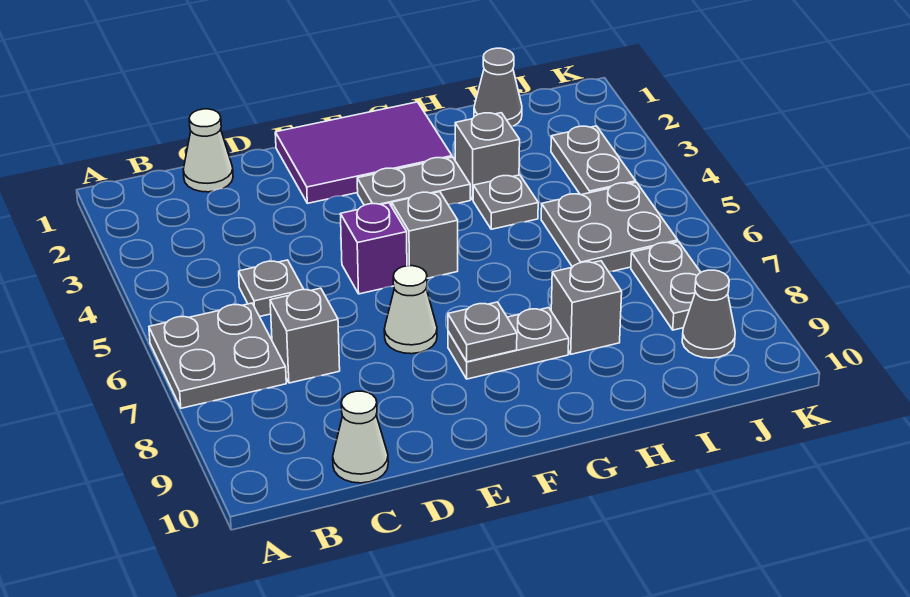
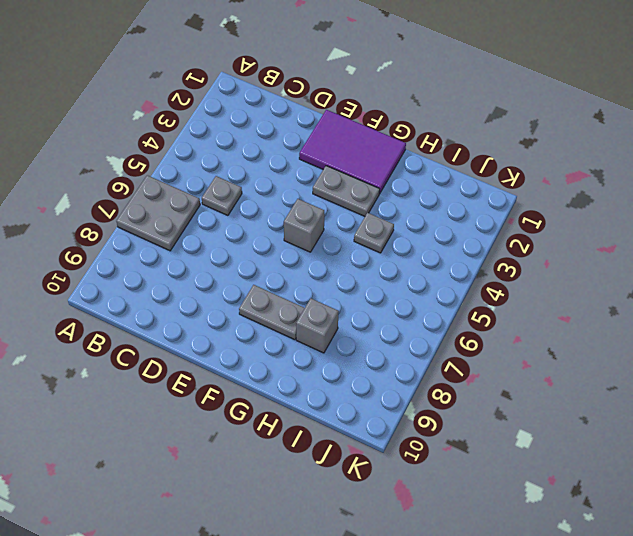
none -> white cone C1 level 1
none -> grey brick C7 level 1
none -> white cone C10 level 1

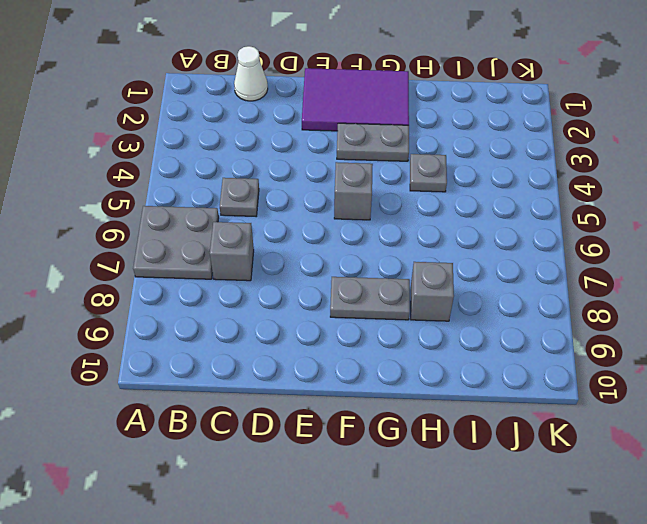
none -> white cone C10 level 1
none -> purple brick E5 level 1
none -> white cone E7 level 1

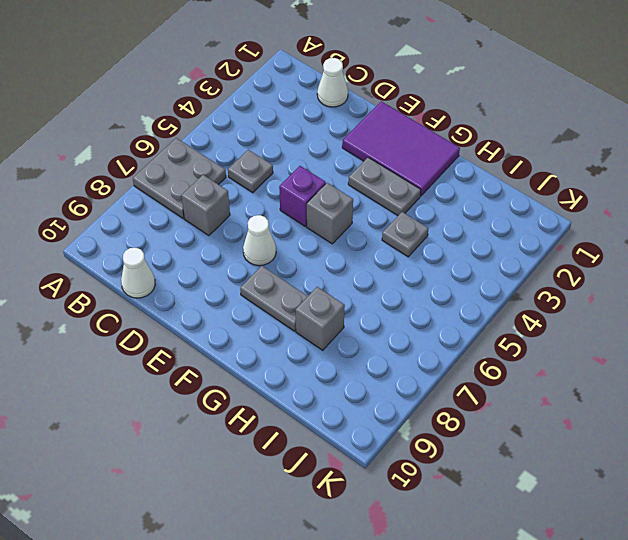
none -> grey brick H3 level 1
none -> grey cone I1 level 1
none -> grey plate I5:J6 level 1

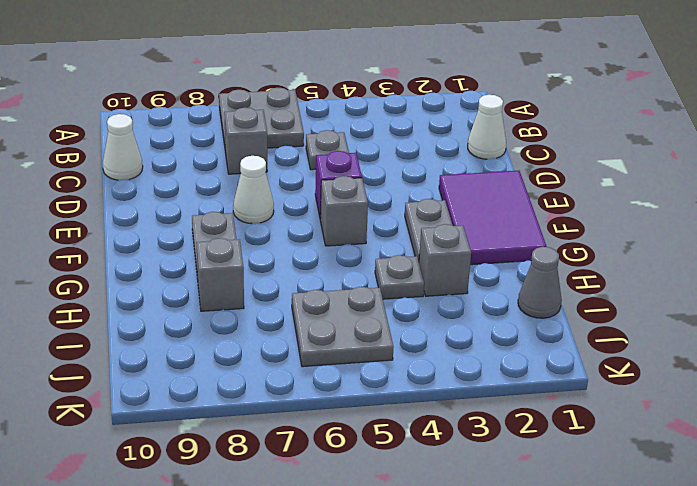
none -> grey plate J3:J4 level 1
none -> grey plate J7:J8 level 1
none -> grey cone J9 level 1

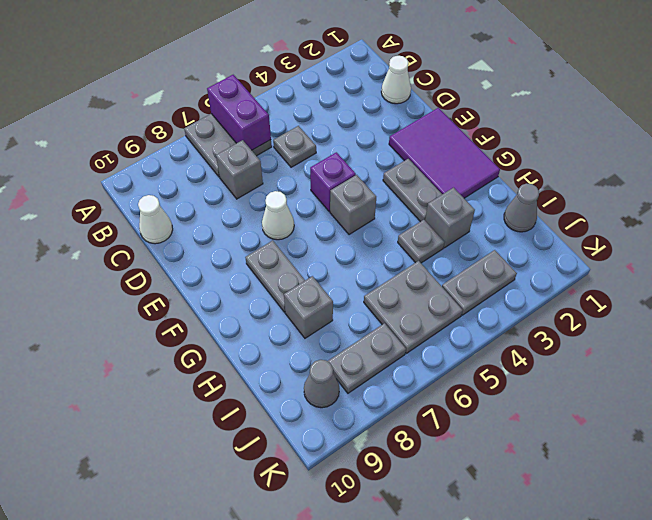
purple brick A6:B6 level 2 -> none
none -> grey plate F8 level 2

